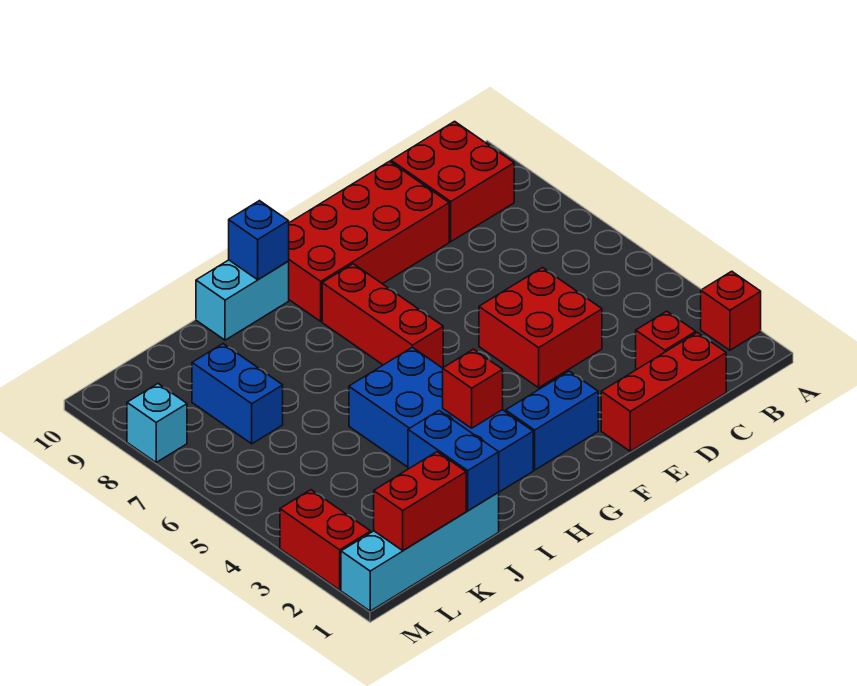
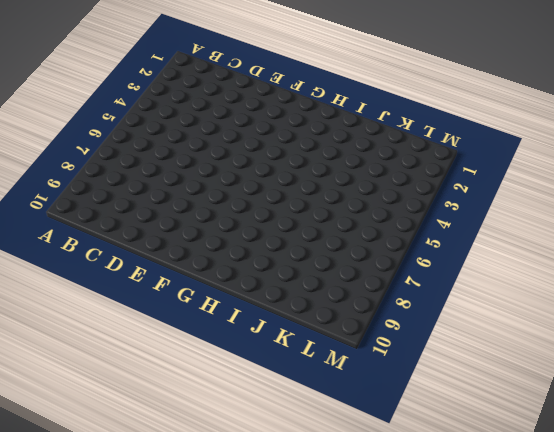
none -> red brick A2 level 1
none -> red brick B9:C10 level 1
none -> red brick C1:E1 level 1

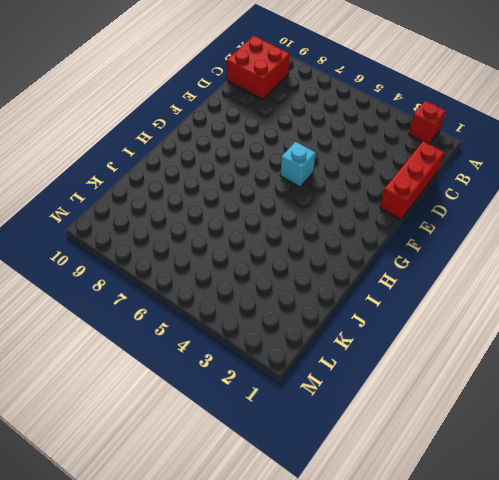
cyan brick F5 level 1 -> cyan brick M8 level 1
none -> red brick C2 level 1
none -> red brick D4:E5 level 1
none -> red brick D9:G10 level 1

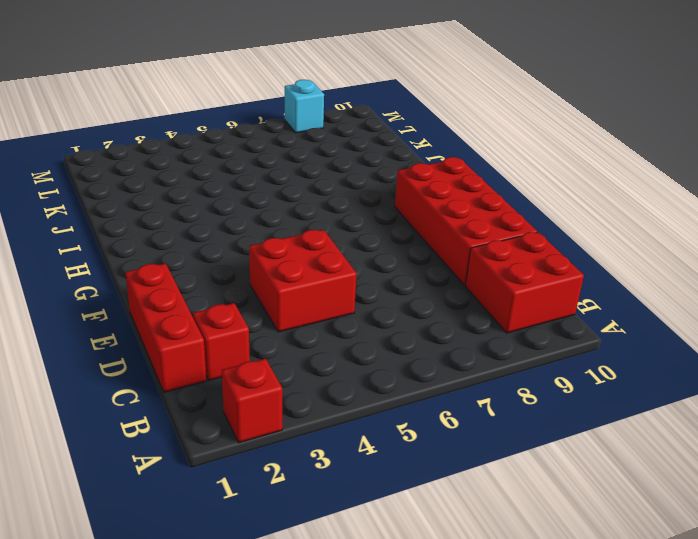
none -> blue brick F2:G2 level 1
none -> red brick G6:G8 level 1
none -> blue brick H2:I5 level 1

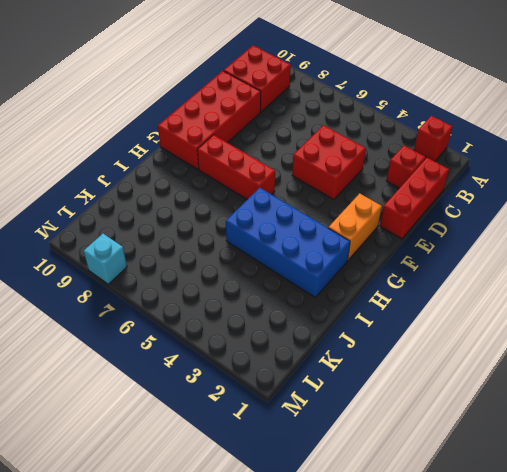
orange brick F2:G2 level 1 -> blue brick F2:G2 level 1
none -> cyan brick H10:I10 level 1
none -> cyan brick J1:M1 level 1
none -> blue brick K7:K8 level 1

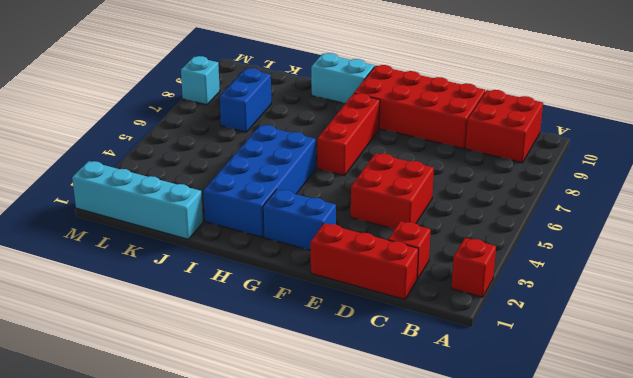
none -> red brick M2:M3 level 1
none -> red brick H3 level 2
none -> blue brick H10 level 2

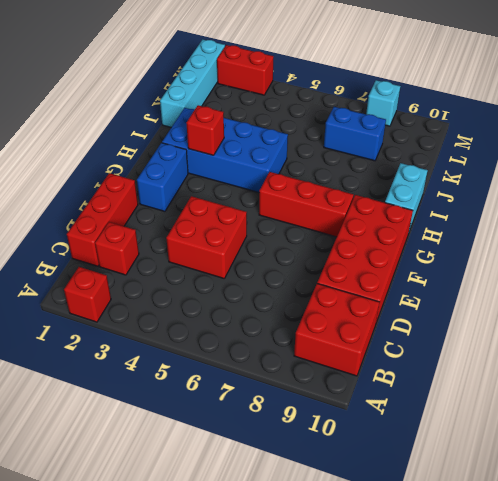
none -> blue brick H10 level 2
none -> blue brick J1:J2 level 2
none -> red brick K1:L1 level 2

